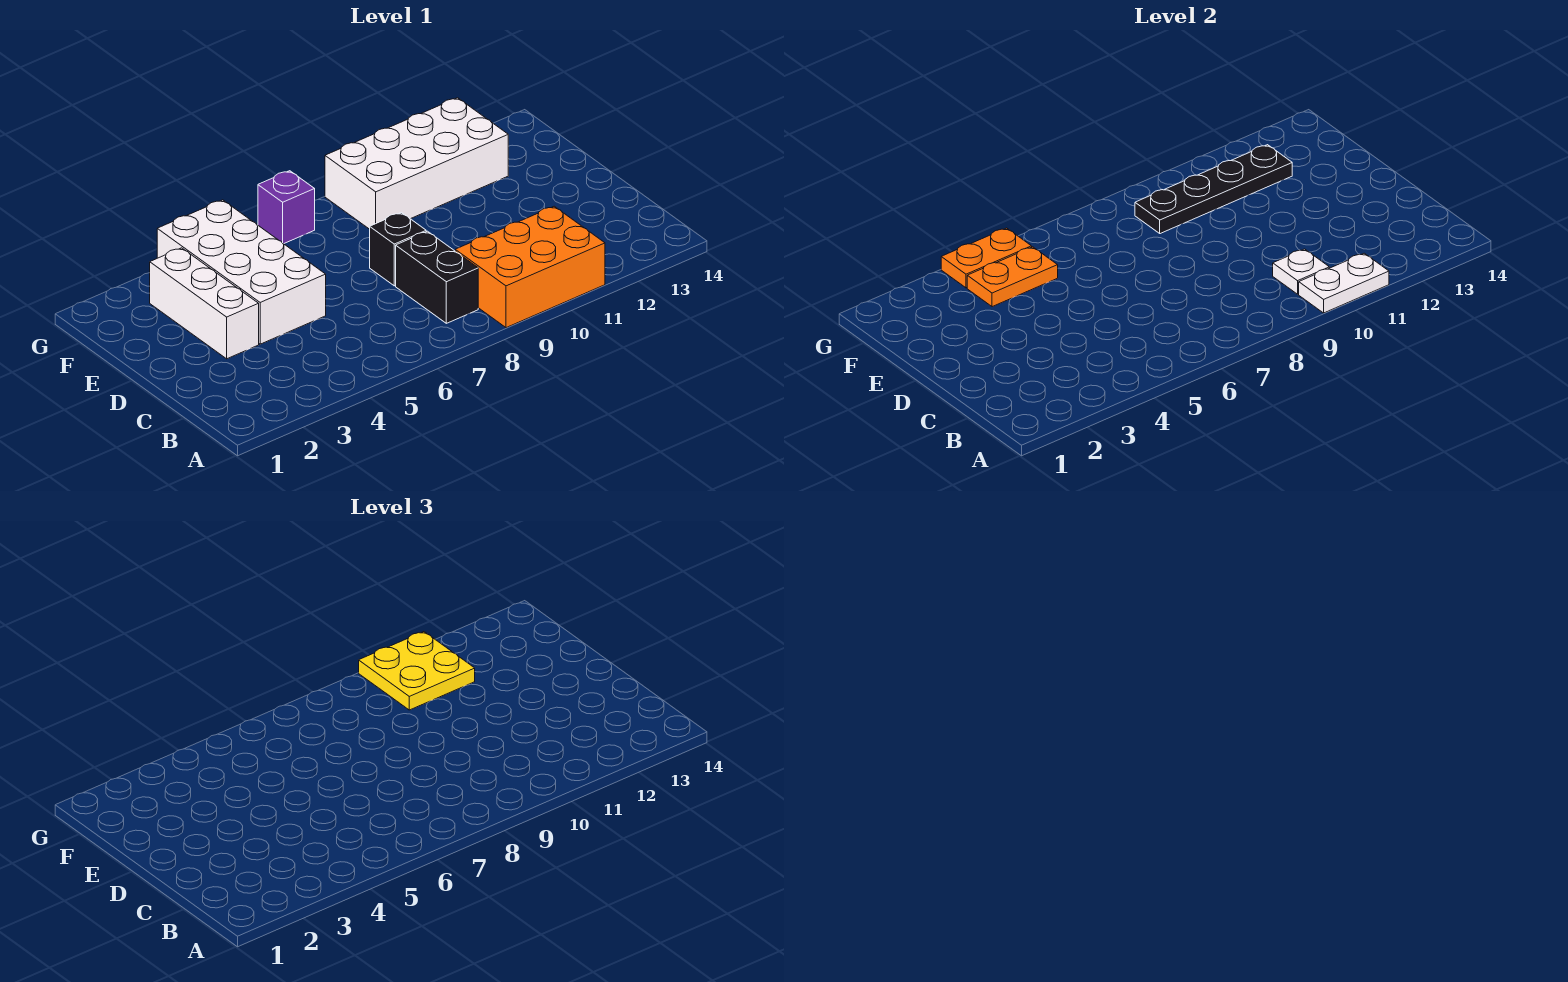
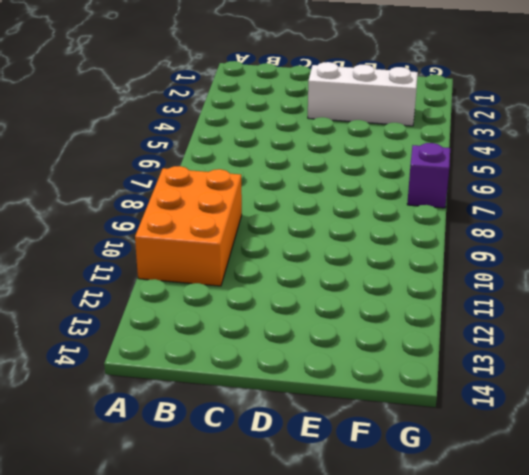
none -> black brick B8:C8 level 1
none -> white brick D4:G5 level 1
none -> black brick D8 level 1

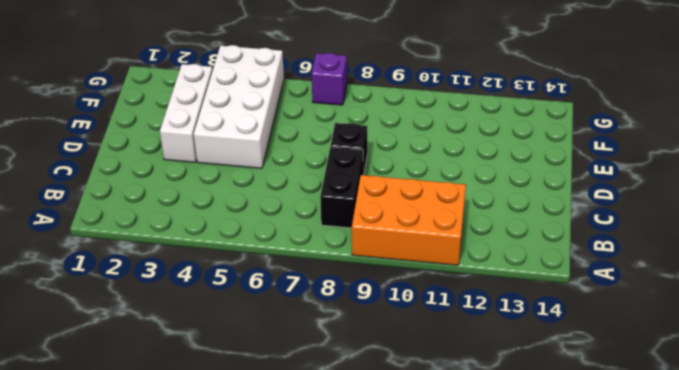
none -> white brick F9:G12 level 1
none -> white plate A10:A11 level 2
none -> white plate B10 level 2

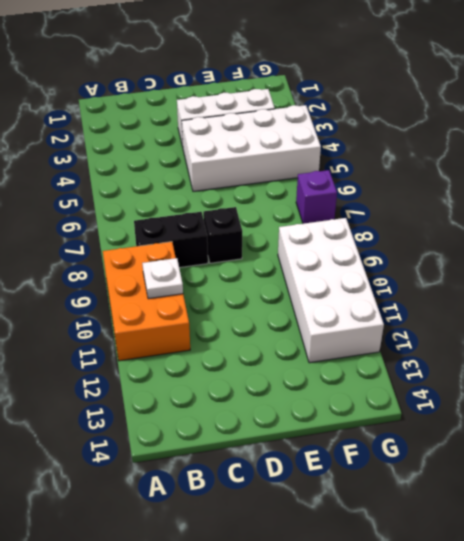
none -> white plate A10:A11 level 2
none -> orange plate F4:F5 level 2
none -> black plate F9:F12 level 2

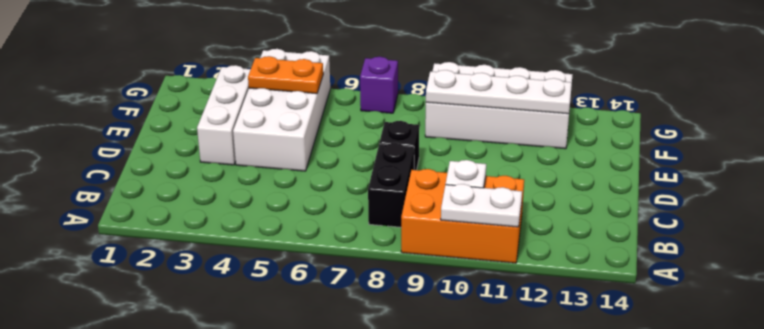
white plate F9:F12 level 2 -> black plate F9:F12 level 2
none -> orange plate G4:G5 level 2
none -> yellow plate F10:G11 level 3

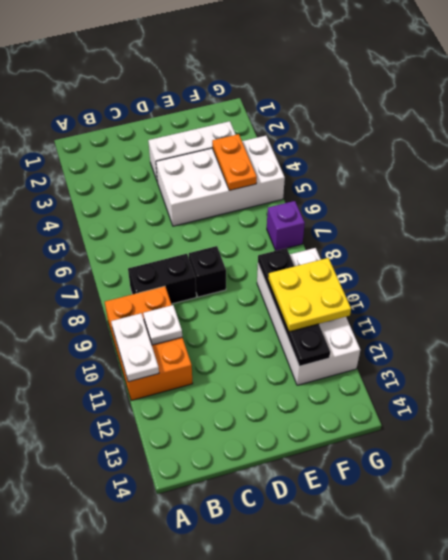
none -> orange plate G4:G5 level 2

